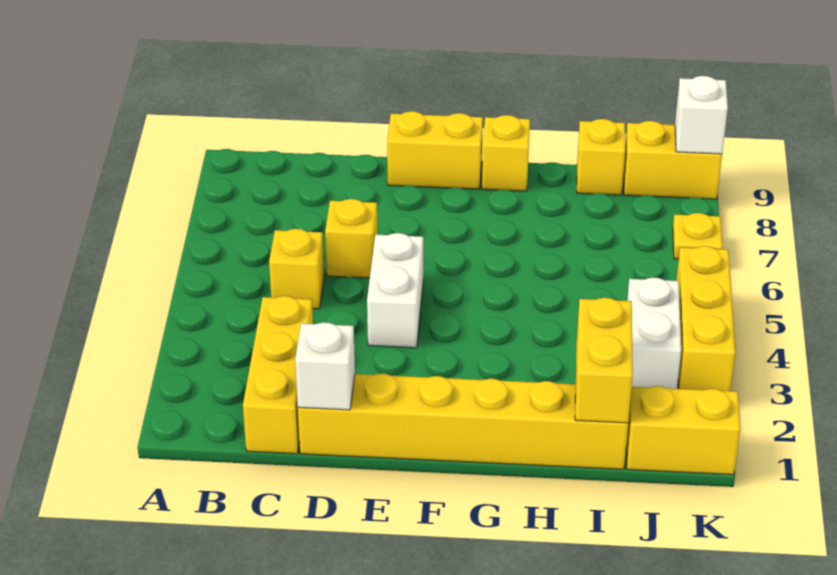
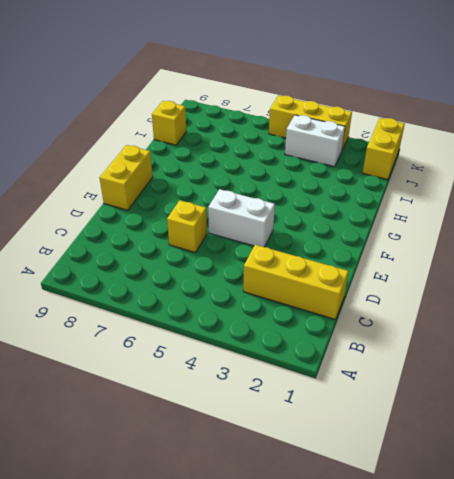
none -> yellow brick C5 level 1
none -> yellow brick D1:I1 level 1
none -> yellow brick G9 level 1

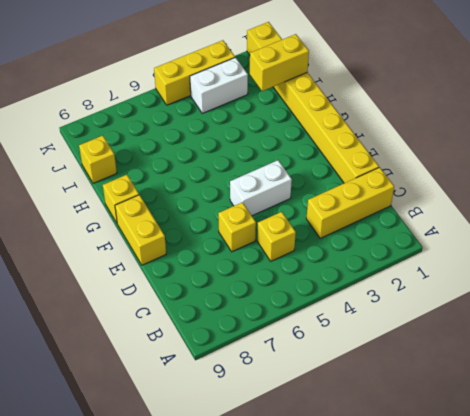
none -> yellow brick J9:K9 level 1
none -> yellow plate K7 level 1
none -> white brick D1 level 2

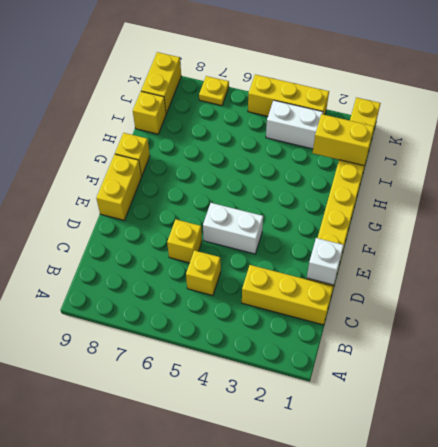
none -> white brick K9 level 2

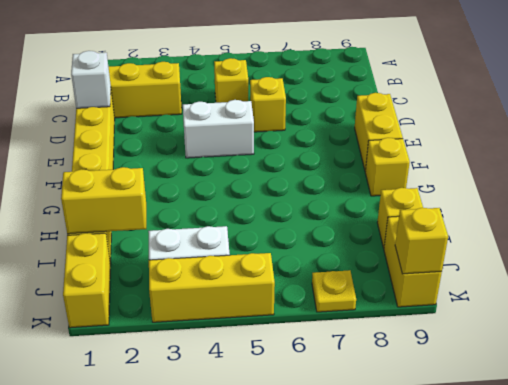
yellow brick K9 level 2 -> white brick K9 level 2

